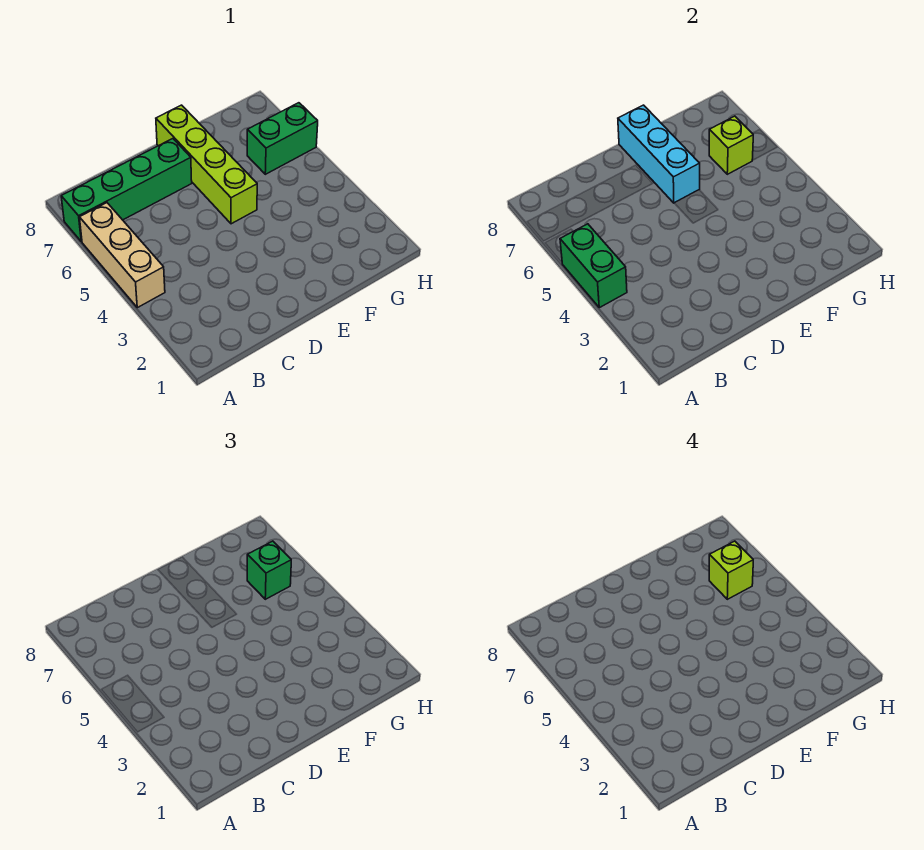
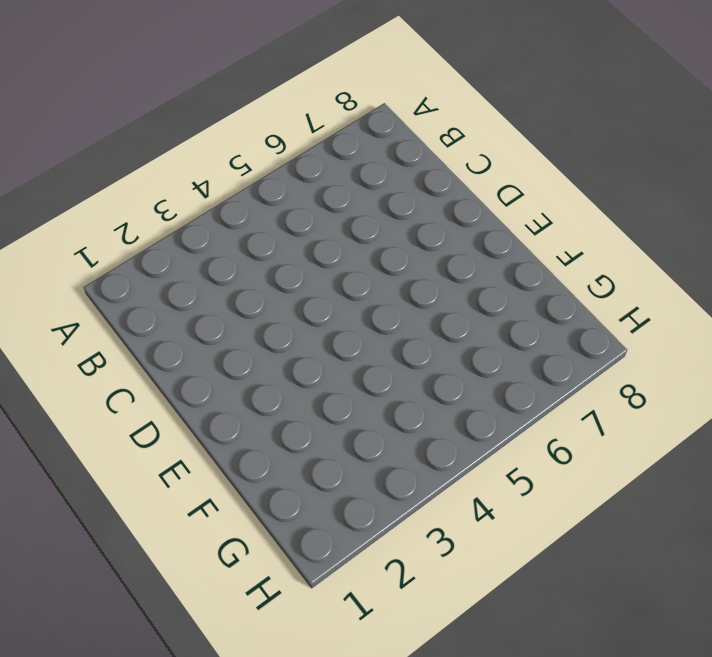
none -> tan brick A4:A6 level 1
none -> green brick A7:D7 level 1

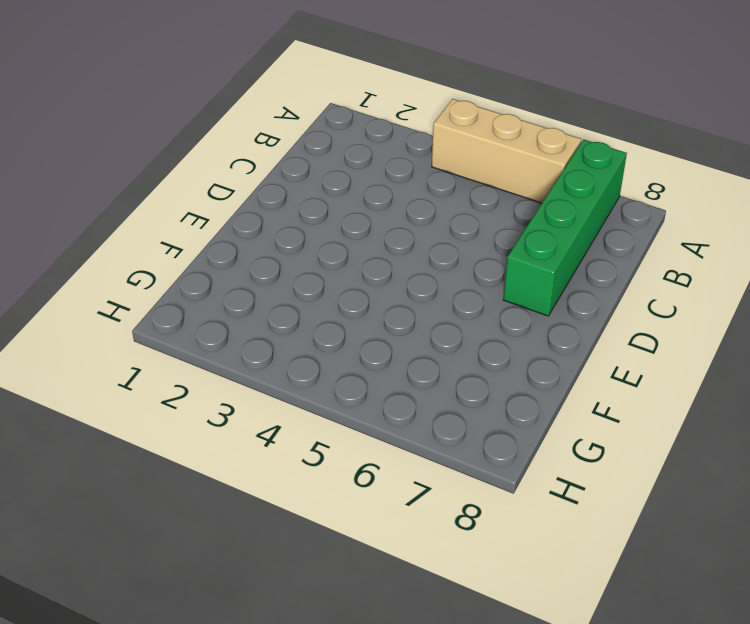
none -> lime brick E5:E8 level 1
none -> green brick G6:H6 level 1

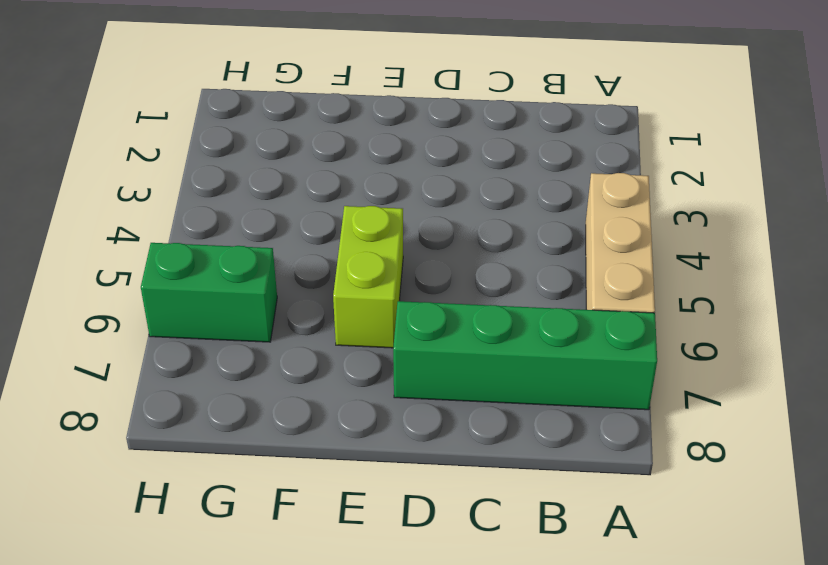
lime brick E5:E6 level 1 -> lime brick E5:E8 level 1
none -> green brick A4:A5 level 2
none -> cyan brick E6:E8 level 2

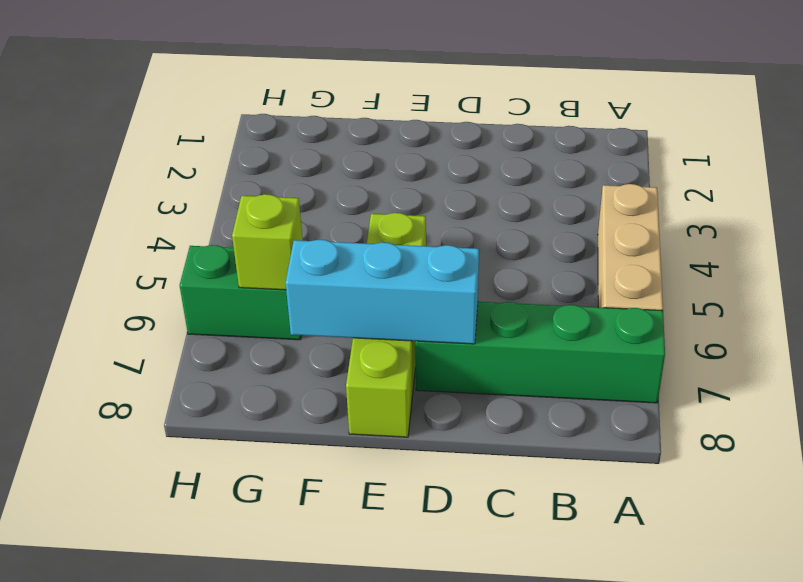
cyan brick D7:F7 level 2 -> cyan brick E6:E8 level 2
none -> green brick A4:A5 level 2
none -> green brick G6 level 3

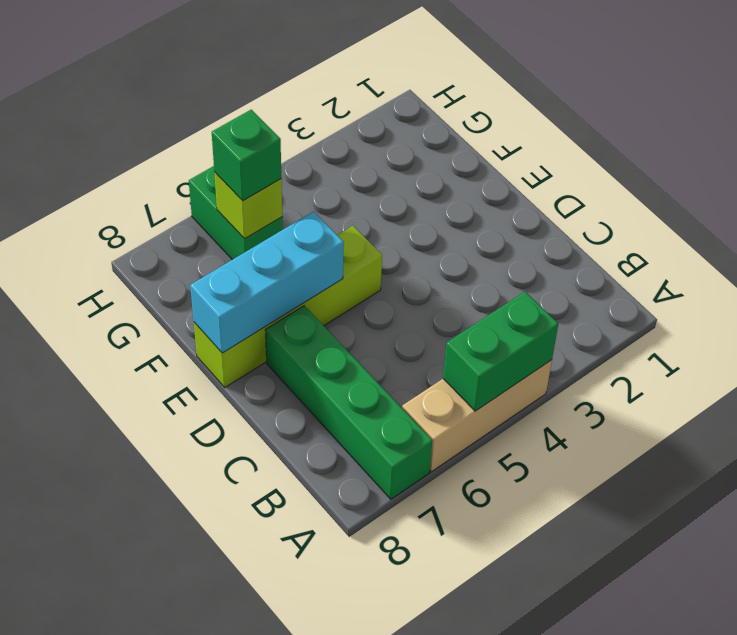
none -> lime brick G6 level 4

